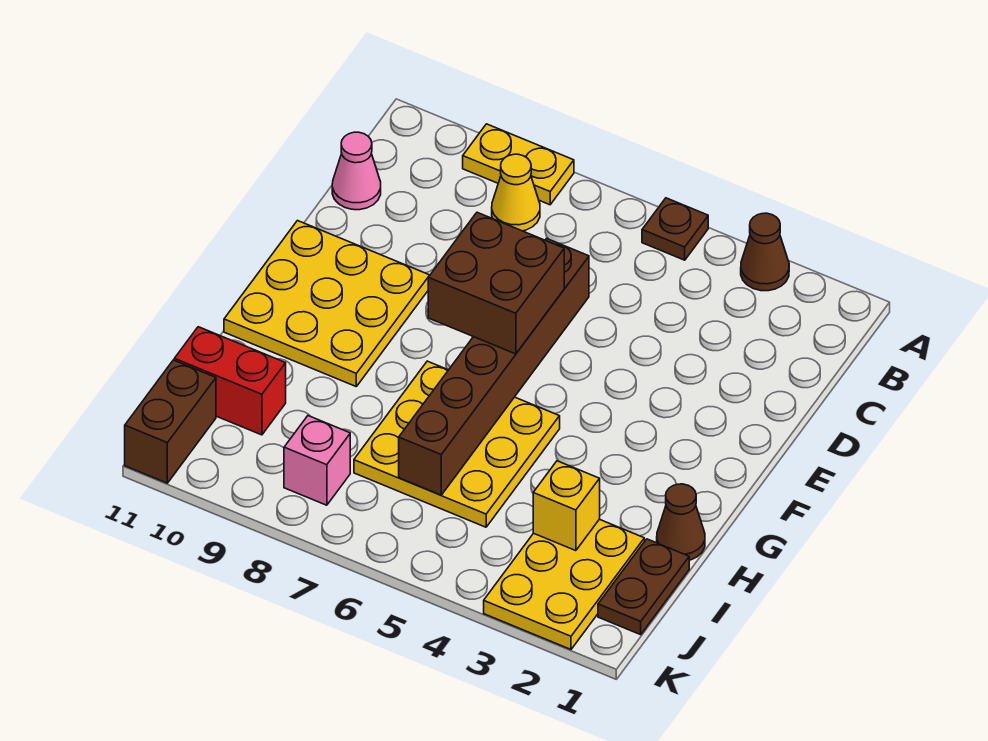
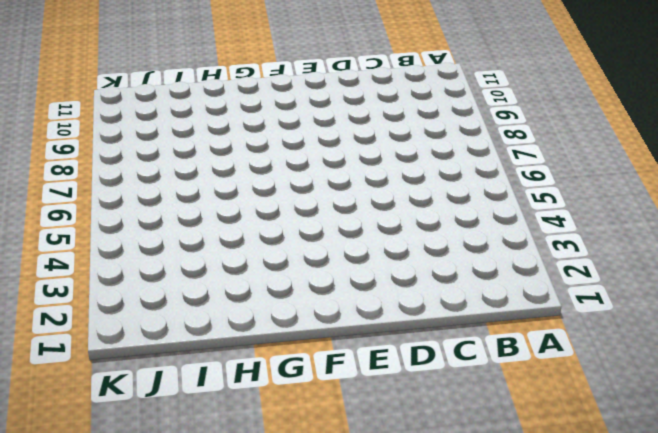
none -> brown cone A3 level 1
none -> brown plate A5 level 1
none -> yellow plate A8:A9 level 1

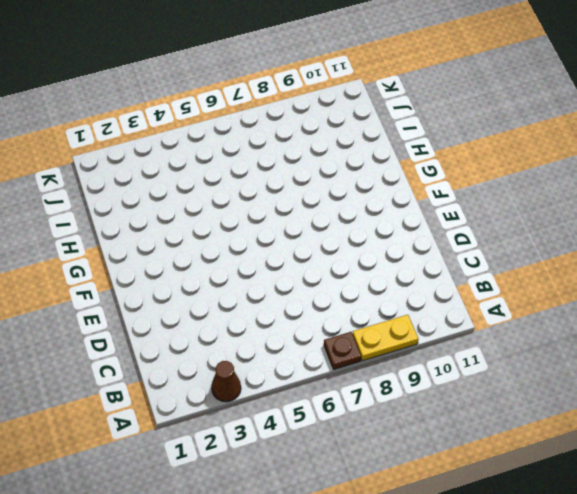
brown plate A7 level 1 -> brown plate A5 level 1
none -> yellow cone B8 level 1
none -> pink cone C11 level 1
none -> yellow plate E9:G11 level 1

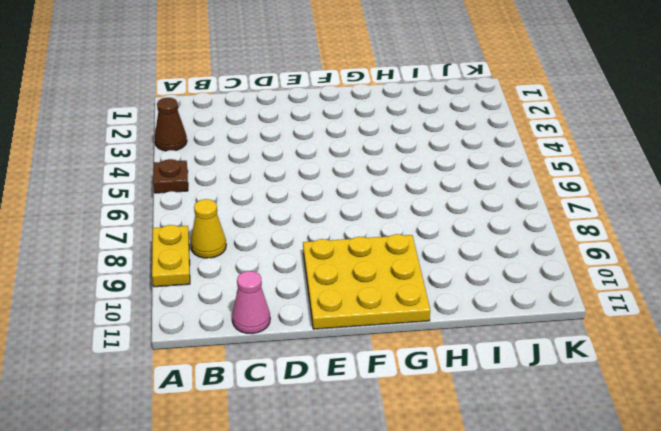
none -> yellow plate G5:I7 level 1
none -> brown cone H1 level 1
none -> brown plate I1:J1 level 1

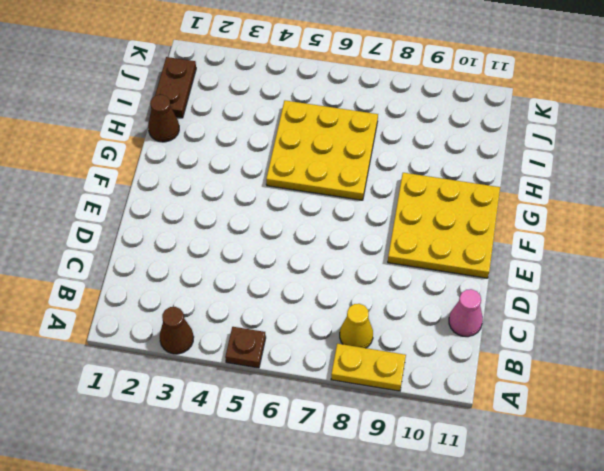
none -> yellow plate I2:K3 level 1
none -> red brick I10:I11 level 1
none -> pink brick J8 level 1

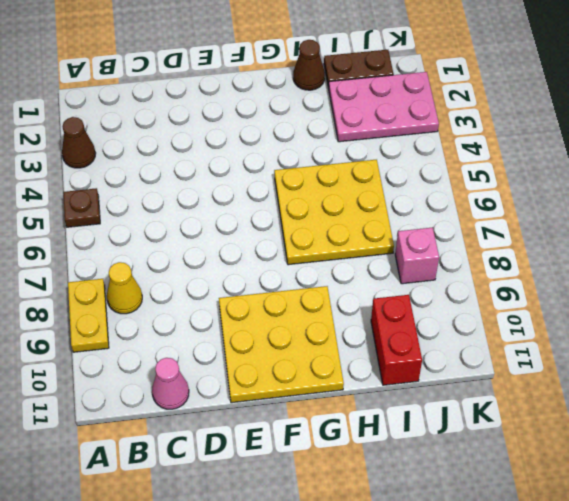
pink plate I2:K3 level 1 -> yellow plate I2:K3 level 1
none -> brown brick J11:K11 level 1
none -> brown brick D6:I6 level 2
none -> yellow brick I3 level 2

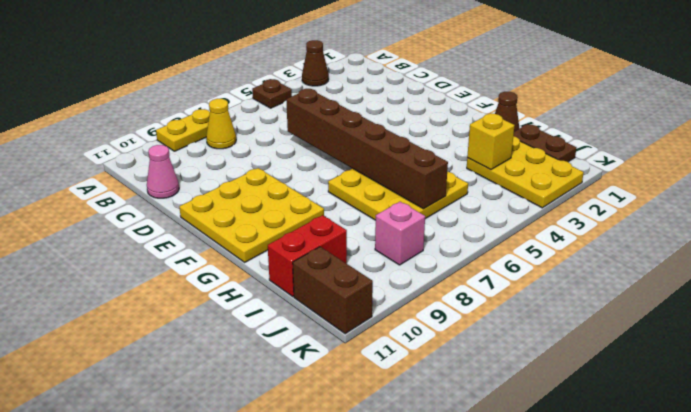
none -> brown brick E6:F7 level 3

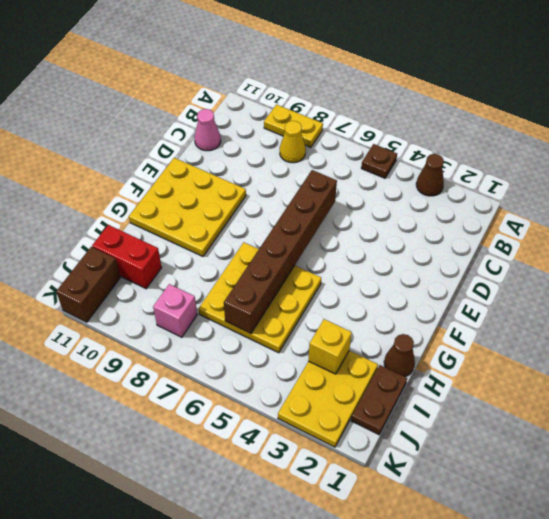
none -> brown brick E6:F7 level 3

